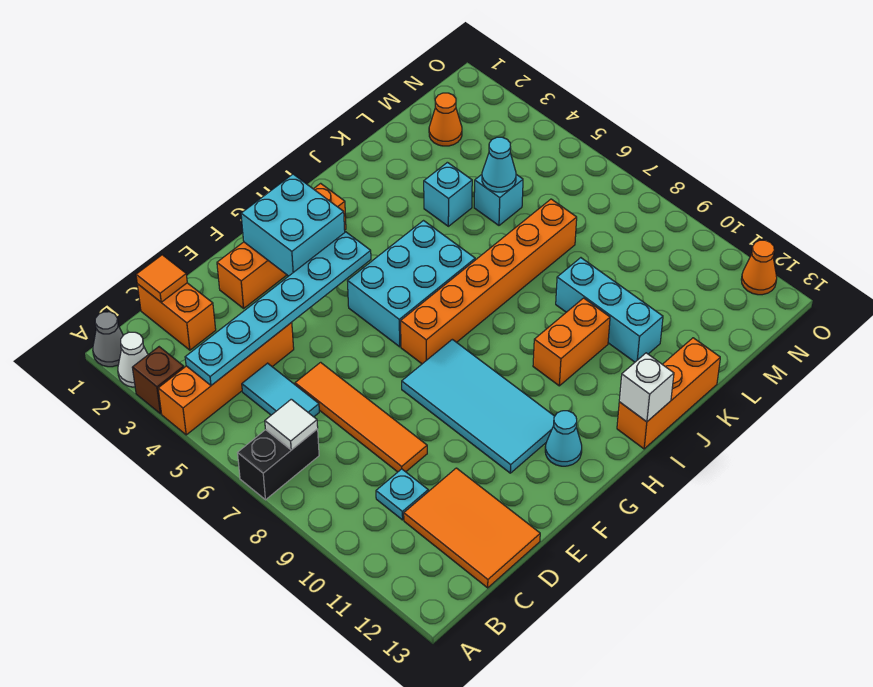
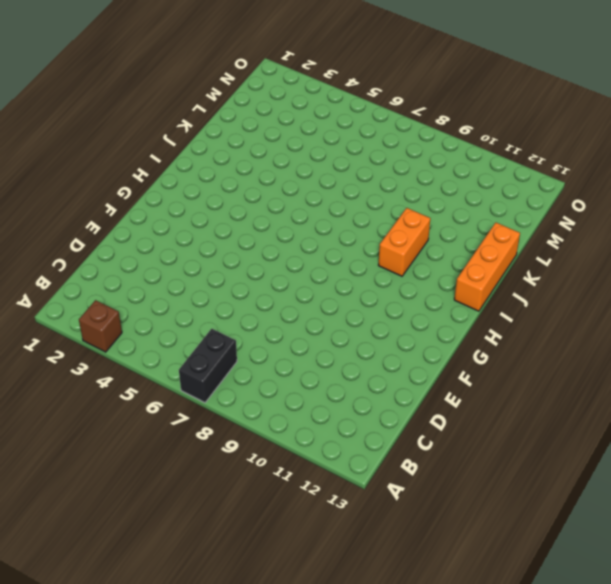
none -> grey cone A1 level 1
none -> white cone A2 level 1
none -> orange brick A4:D4 level 1

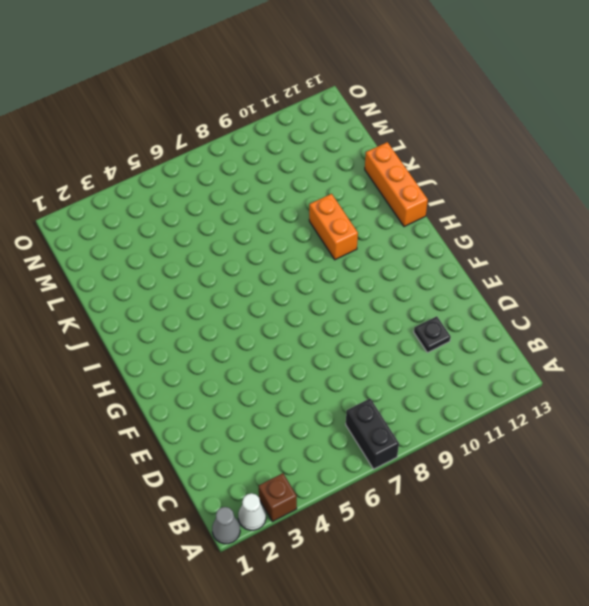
black plate D11 level 1 -> orange tile C11:D13 level 1
none -> orange brick A4:D4 level 1
none -> orange brick C1:C2 level 1
none -> cyan tile C5:C6 level 1

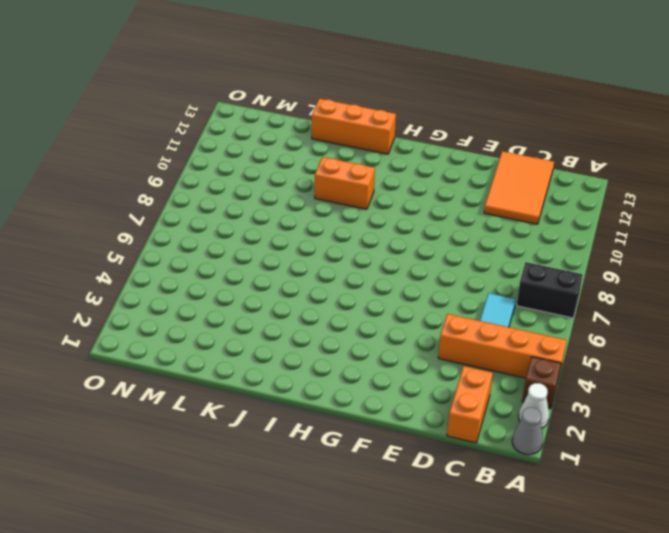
none -> cyan plate C10 level 1
none -> orange tile D6:D9 level 1
none -> orange brick E2:H2 level 1

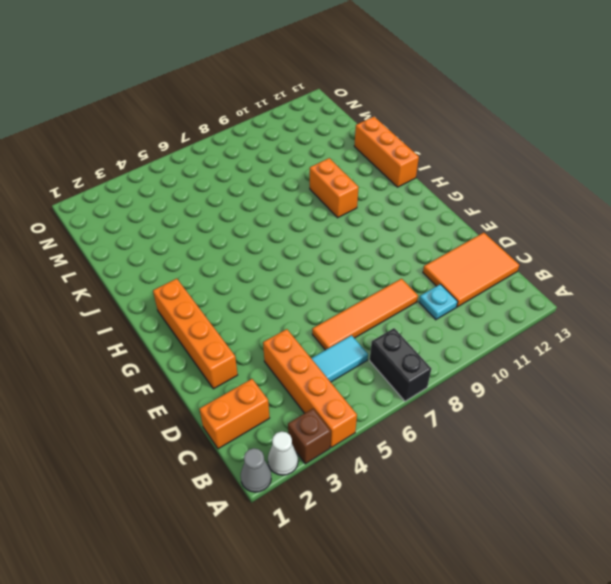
none -> cyan tile F8:G11 level 1
none -> cyan brick G5:I6 level 1
none -> orange brick G7:L7 level 1

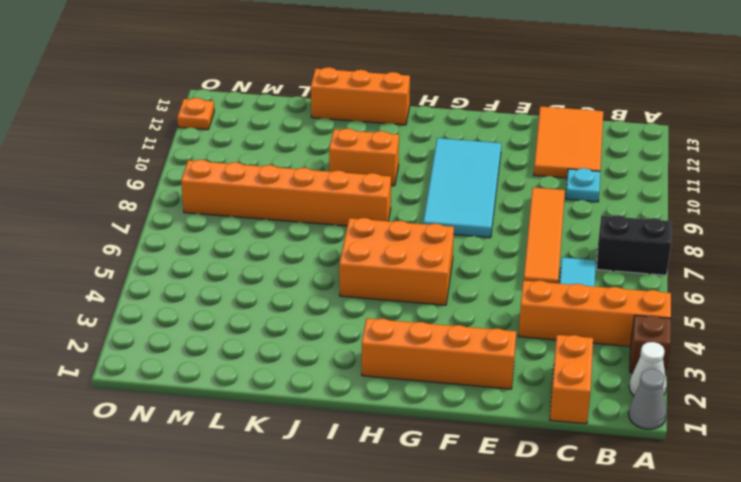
orange brick G5:I6 level 1 -> cyan brick G5:I6 level 1
orange brick I8:N8 level 1 -> orange brick G7:L7 level 1
orange plate O12 level 1 -> orange cone O12 level 1
none -> cyan cone G12 level 1
none -> cyan brick K4 level 1
none -> cyan brick K9:K11 level 1

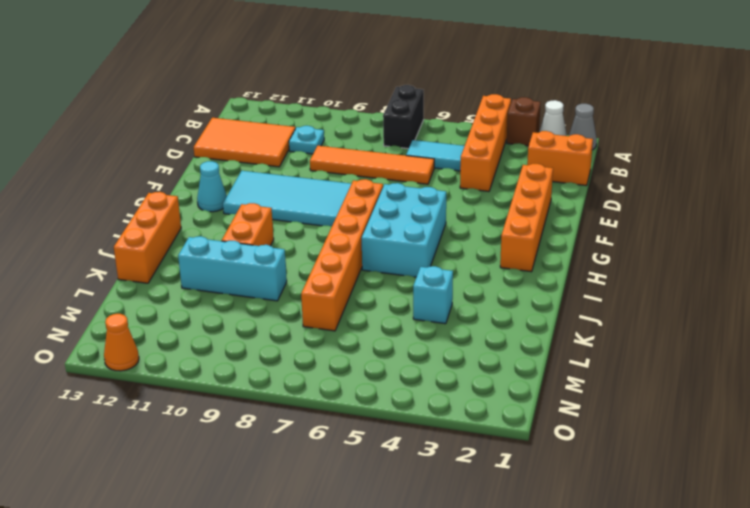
none -> cyan brick L5 level 1
none -> orange cone M2 level 1
none -> cyan plate B4:G4 level 2

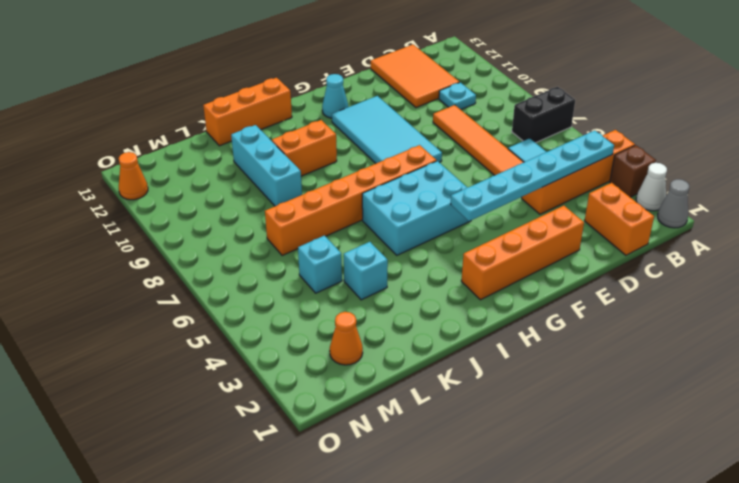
none -> white tile B7 level 2
none -> orange tile C1 level 2
none -> cyan brick F2:G3 level 2

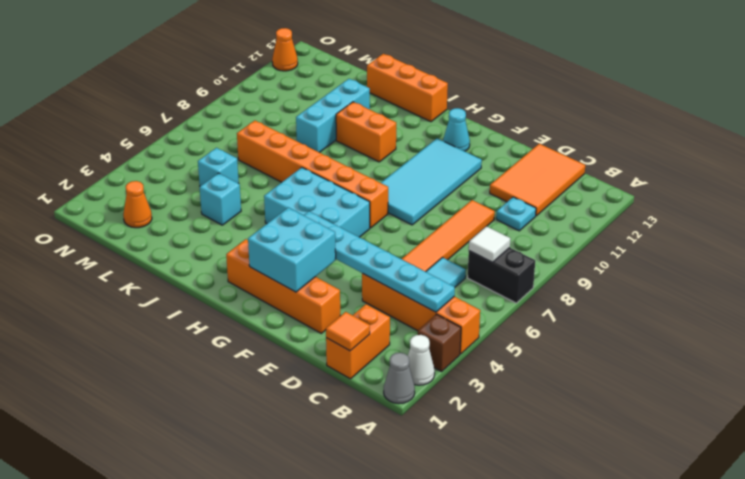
none -> white brick I13 level 2
none -> cyan cone L5 level 2

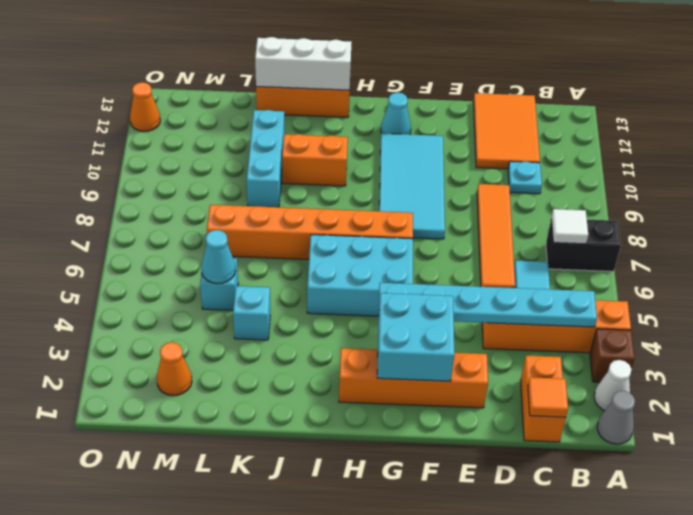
white brick I13:K13 level 2 -> white brick I13 level 2

